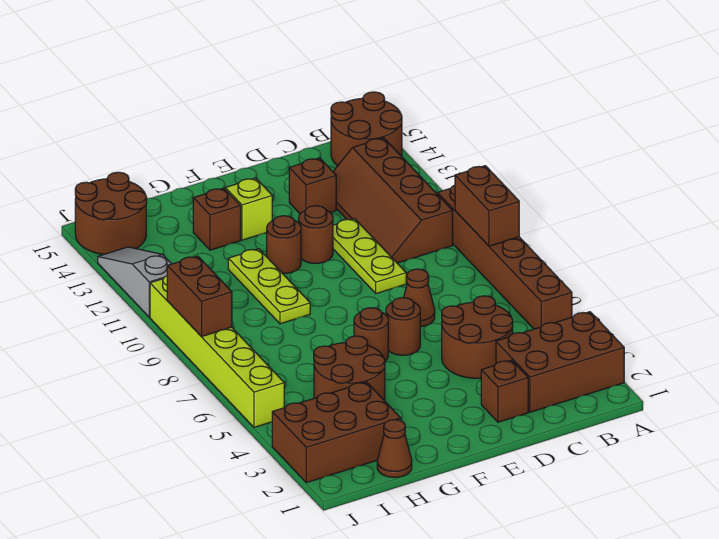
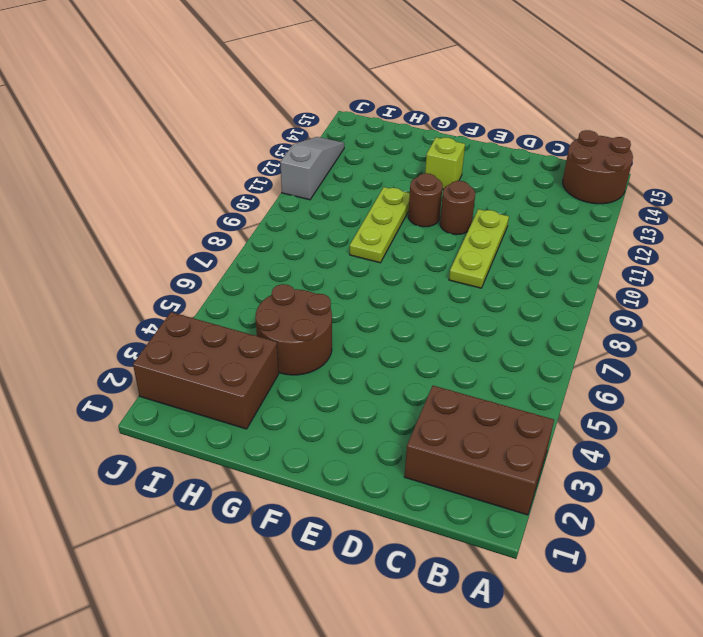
none -> brown brick A5:A10 level 1
none -> brown slope B10:C13 level 1 top B
none -> brown round brick C4:D5 level 1

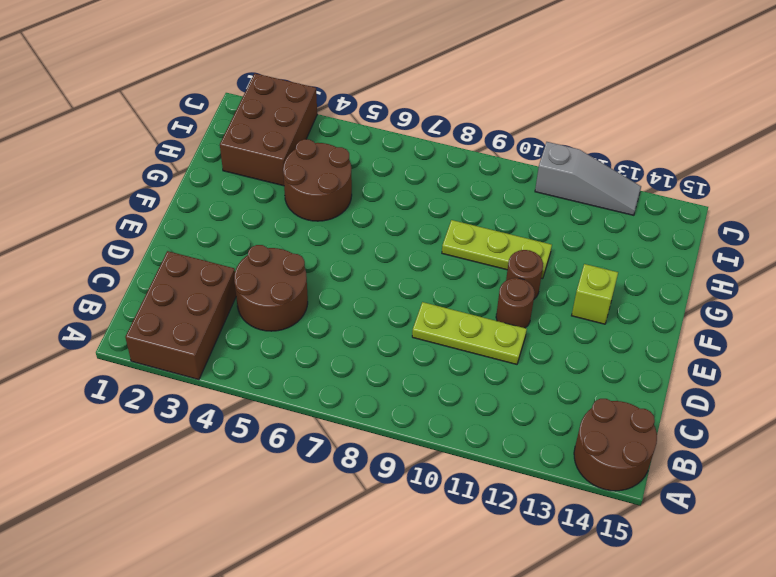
none -> brown brick A5:A10 level 1
none -> brown slope B10:C13 level 1 top B
none -> brown brick D2 level 1

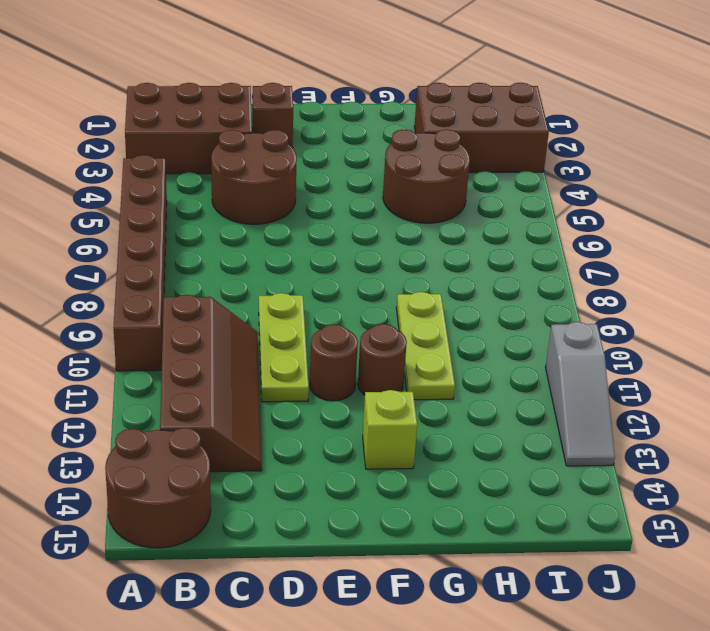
none -> brown cone D7 level 1
none -> brown brick D13 level 1
none -> brown round brick E6 level 1

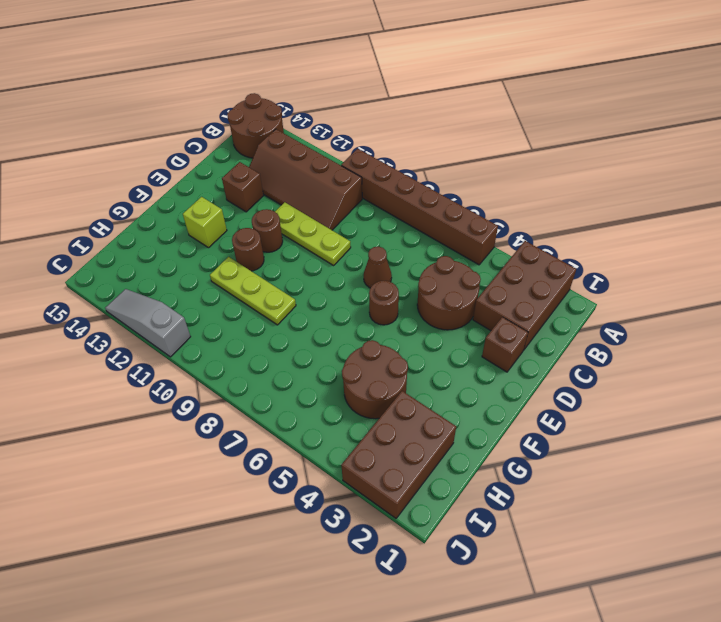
none -> brown round brick F6 level 1
none -> brown brick G13 level 1
none -> brown cone H1 level 1

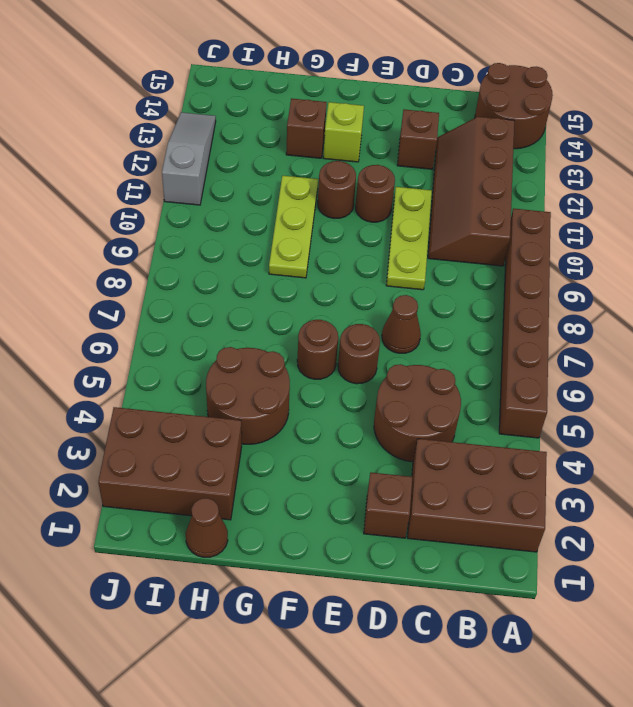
none -> brown round brick I14:J15 level 1
none -> lime brick J5:J10 level 1
none -> brown brick A8:A9 level 2

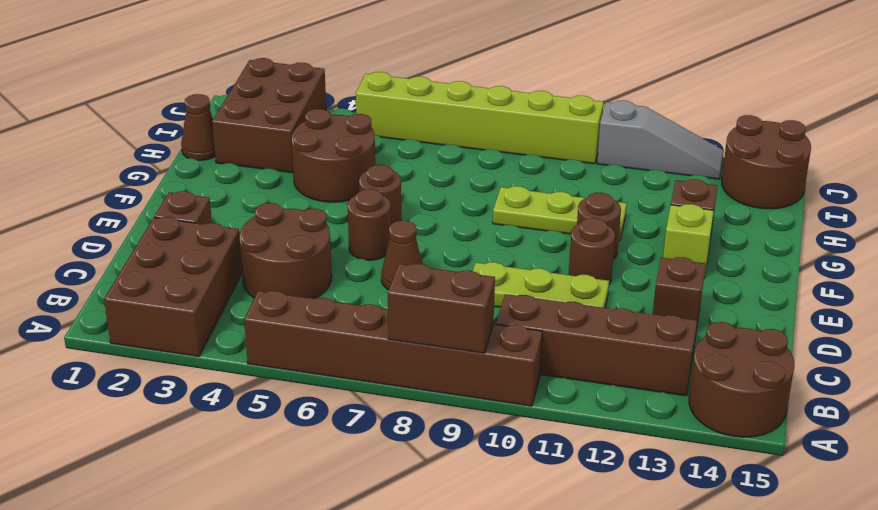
none -> brown brick J8:J9 level 2

